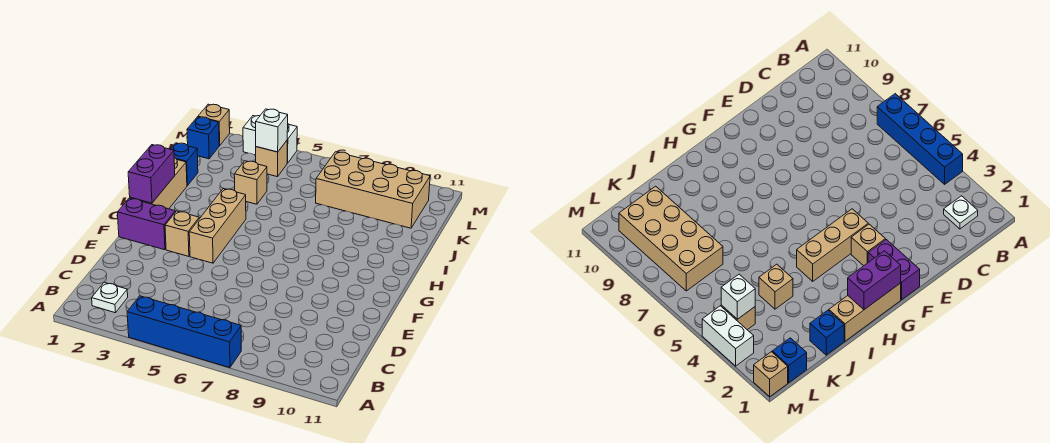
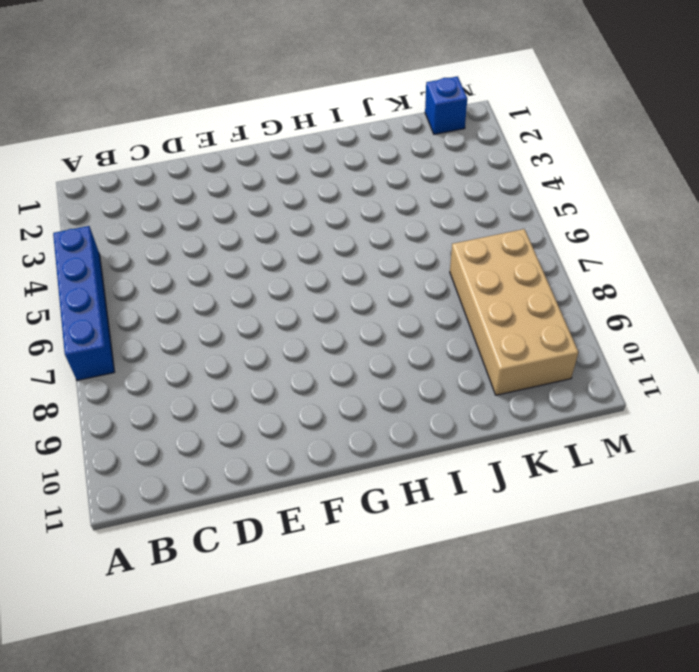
none -> white plate B2 level 1
none -> purple brick F1:F2 level 1
none -> tan brick F3 level 1

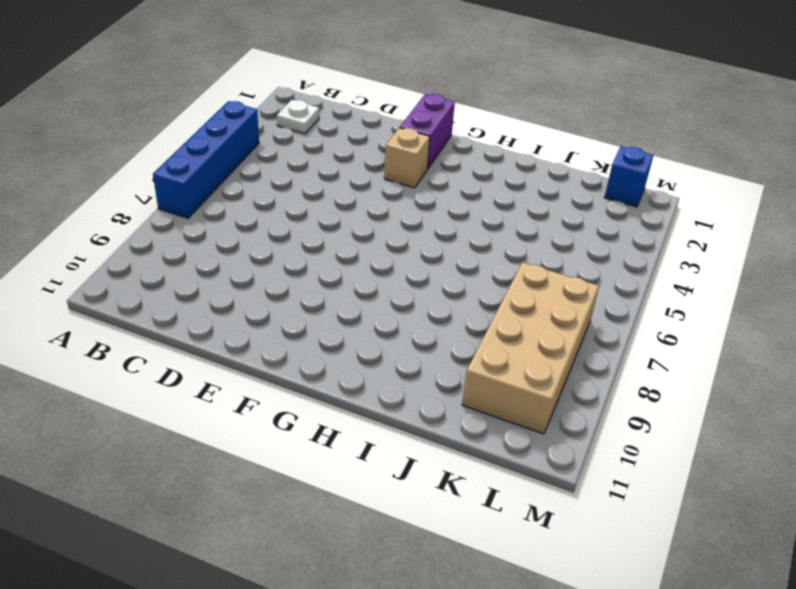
none -> tan brick F4:H4 level 1
none -> tan brick G1:I1 level 1
none -> blue brick J1 level 1

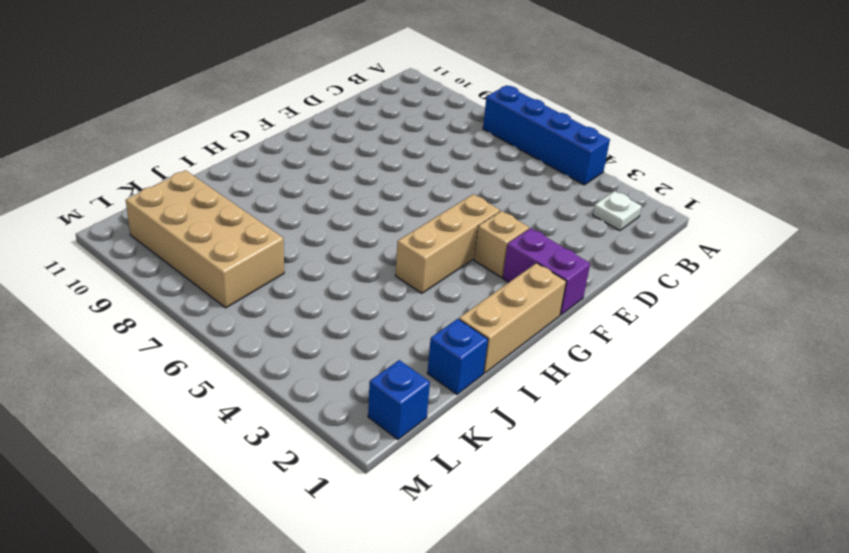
none -> tan brick J4 level 1
none -> tan brick L4 level 1
none -> tan brick M1 level 1

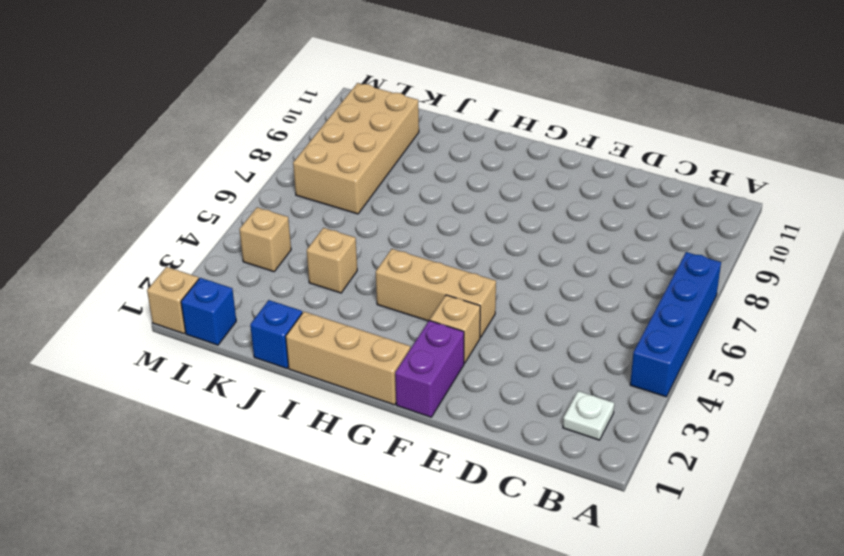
none -> white brick M3:M4 level 1
none -> purple brick G1:H1 level 2
none -> white brick L4 level 2

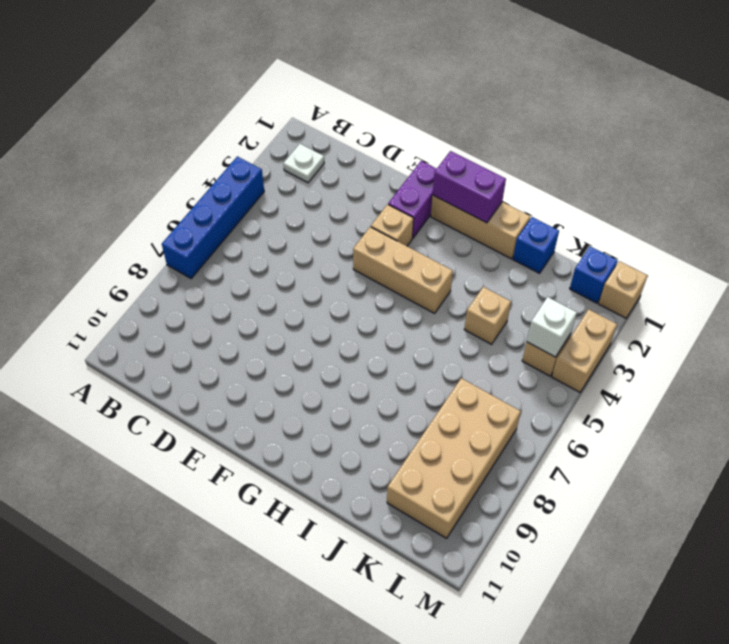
tan brick M3:M4 level 1 -> white brick M3:M4 level 1

